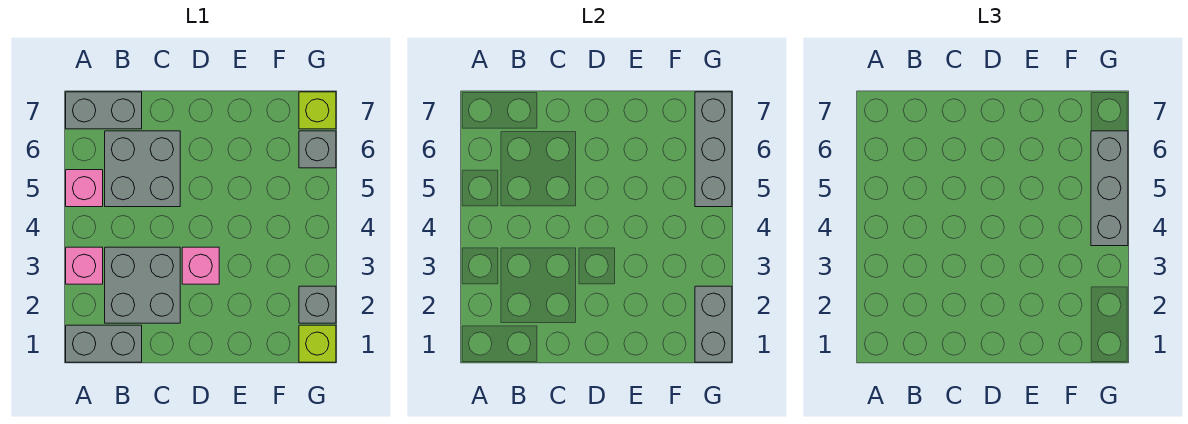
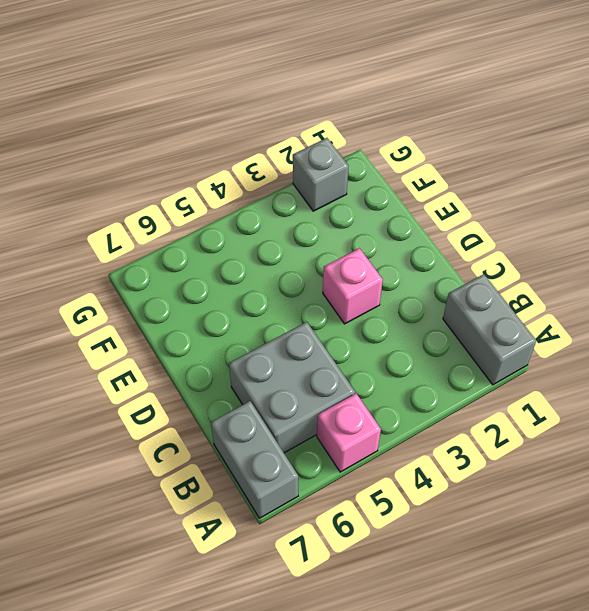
none -> pink brick A3 level 1
none -> grey brick B2:C3 level 1
none -> lime brick G1 level 1

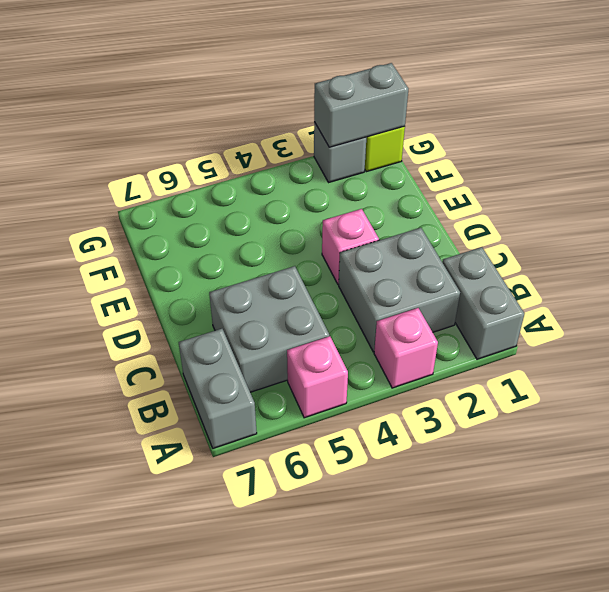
none -> grey brick G6 level 1
none -> lime brick G7 level 1
none -> grey brick G5:G7 level 2

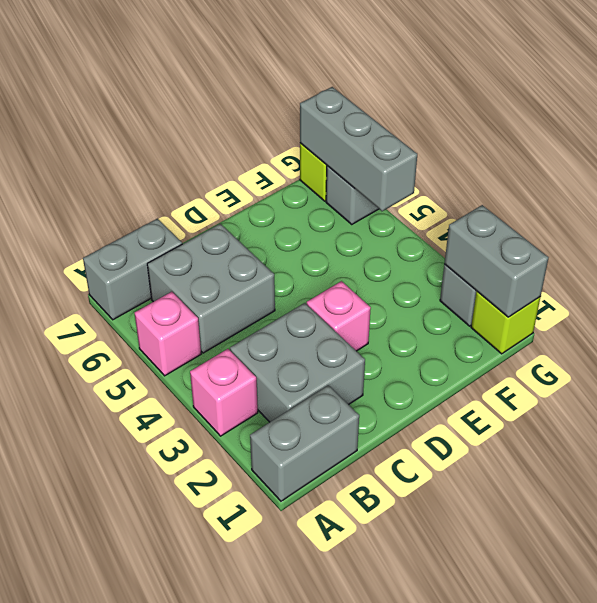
none -> grey brick G4:G6 level 3

